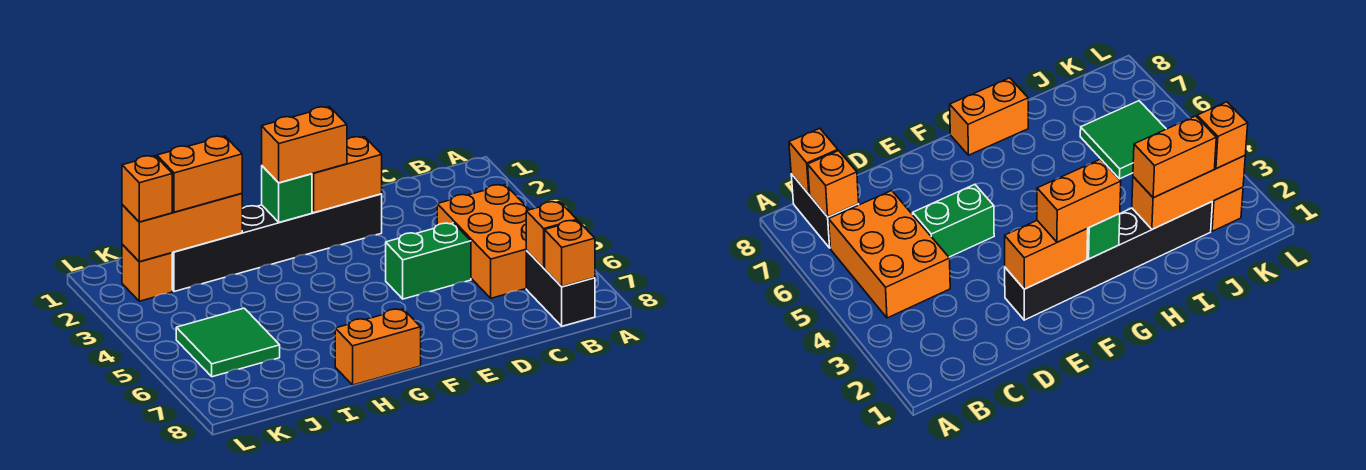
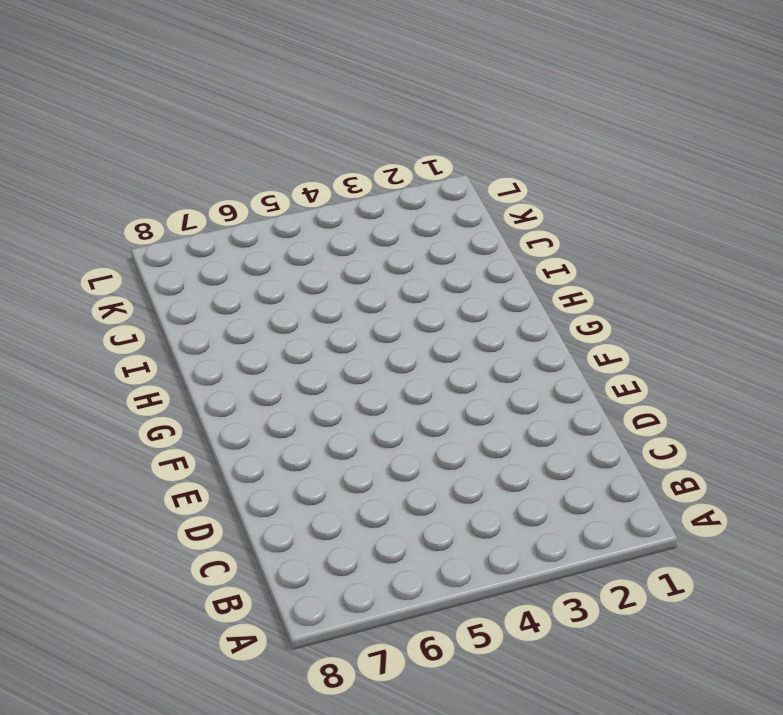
none -> orange brick B4:C6 level 1
none -> black brick B7:B8 level 1
none -> green brick D5:E5 level 1

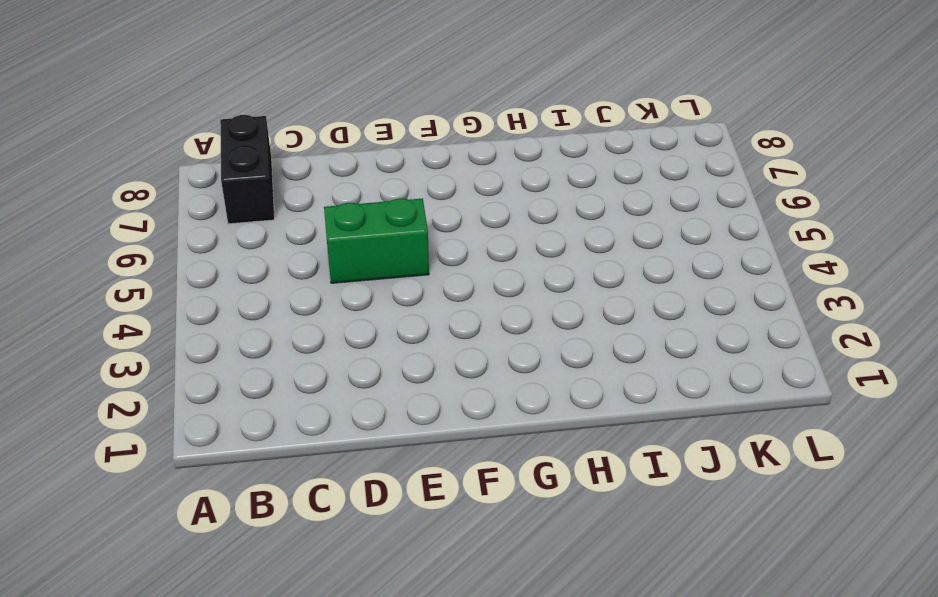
none -> orange brick B4:C6 level 1
none -> black brick E2:J2 level 1
none -> orange brick G8:H8 level 1

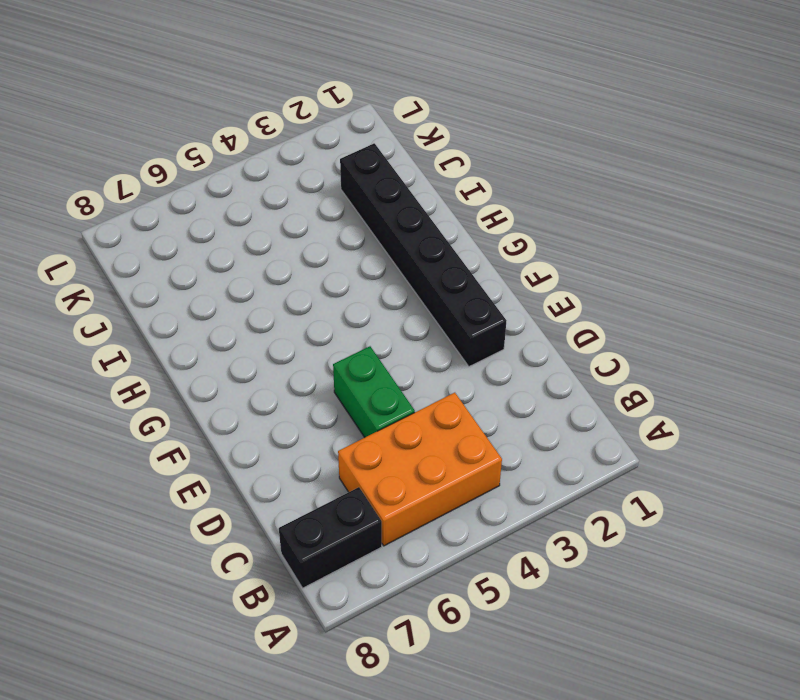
none -> orange brick G8:H8 level 1
none -> green tile J5:K6 level 1
none -> orange brick K2 level 1

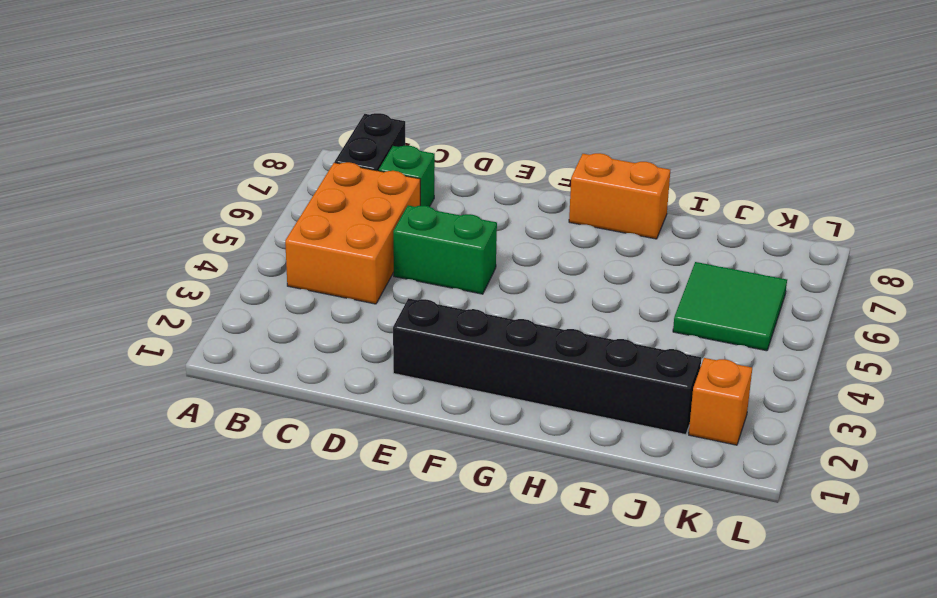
green brick C7 level 1 -> green brick G2 level 2
none -> orange brick B7 level 2
none -> orange brick B8 level 2
none -> orange brick E2:F2 level 2

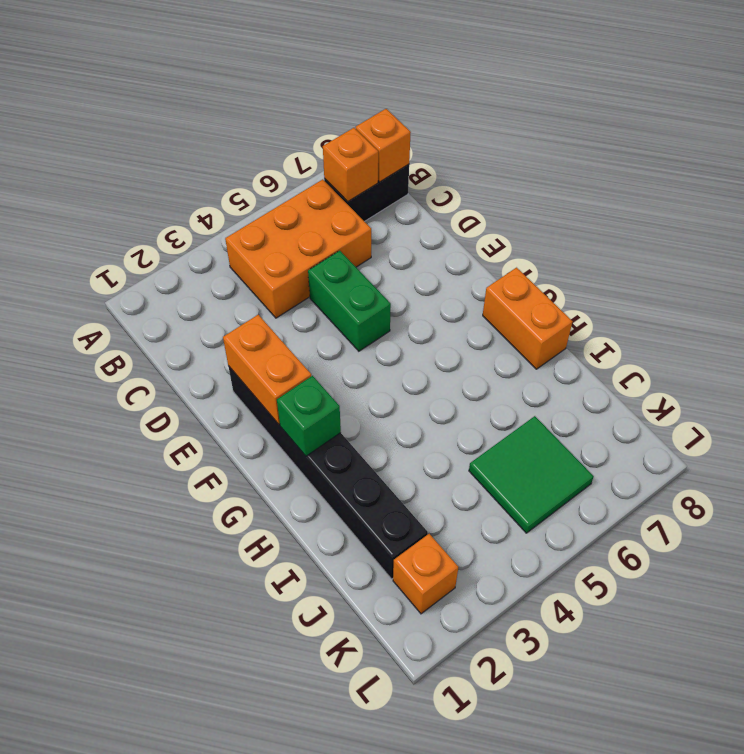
none -> orange brick I2:K2 level 2
none -> orange brick F2:G2 level 3
none -> orange brick I2:J2 level 3

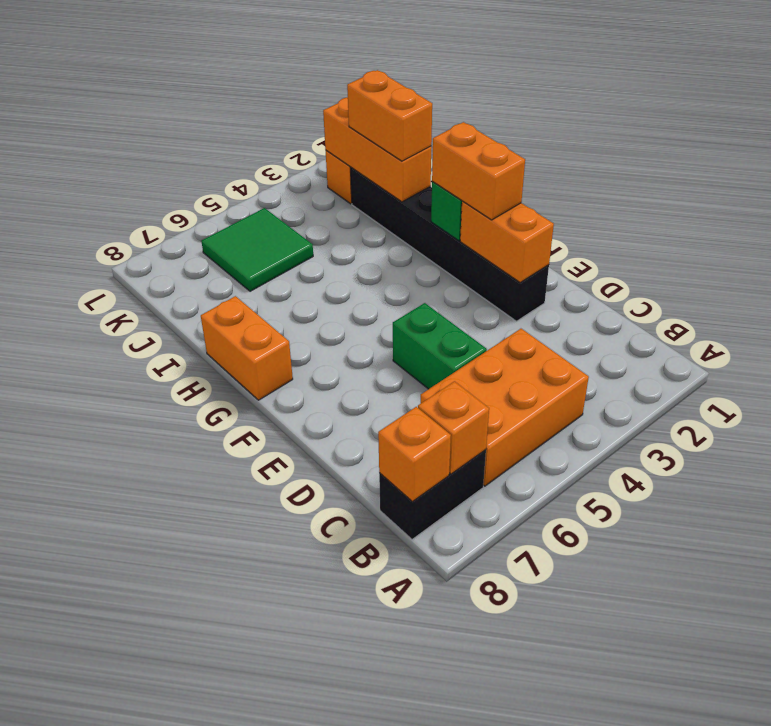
none -> orange brick K2 level 3

